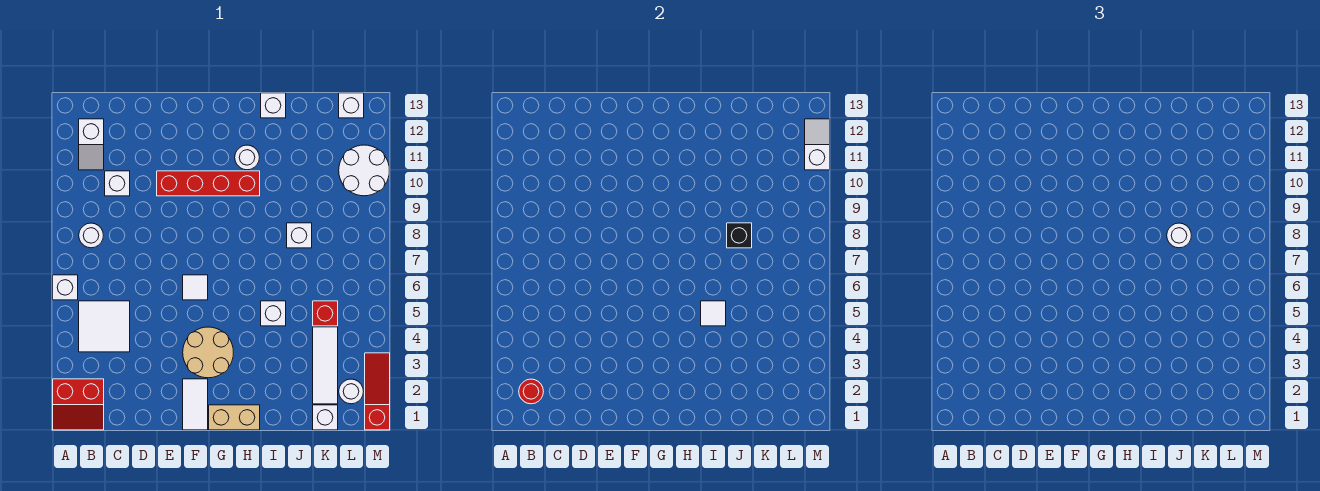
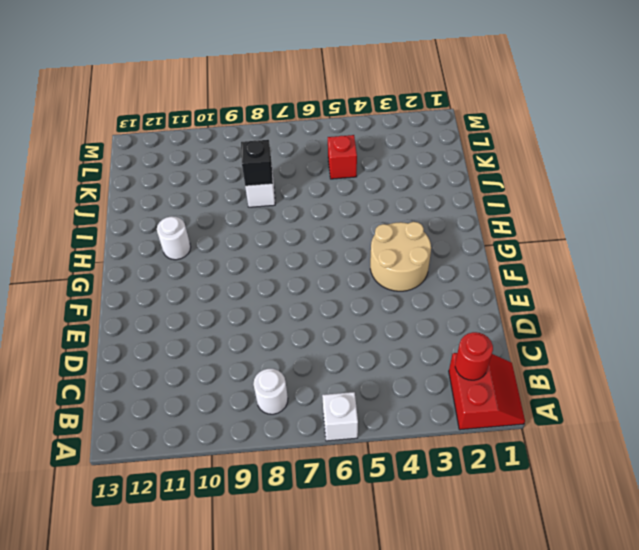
none -> white tile B4:C5 level 1
none -> white slope B11:B12 level 1 top 12
none -> white brick C10 level 1

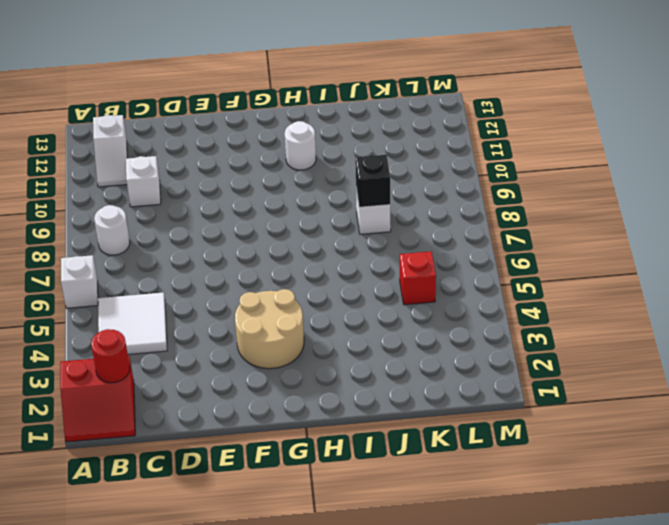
none -> red brick E10:H10 level 1
none -> white tile F1:F2 level 1
none -> white tile F6 level 1

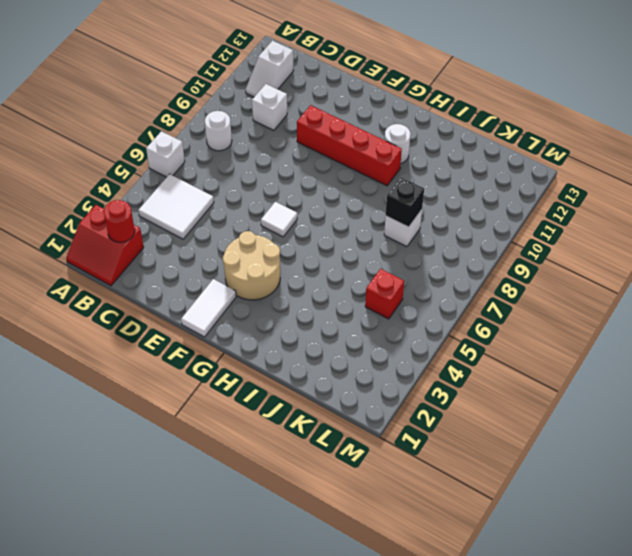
none -> tan brick G1:H1 level 1
none -> white brick I5 level 1
none -> white brick I13 level 1

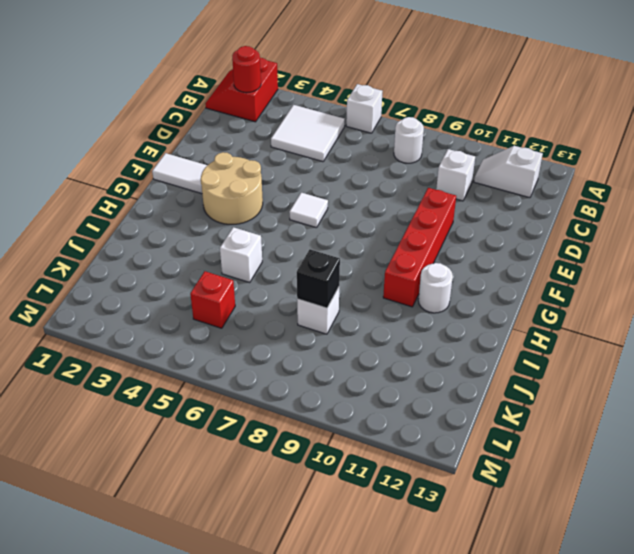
none -> tan brick G1:H1 level 1
none -> white brick I13 level 1
none -> white brick K1 level 1

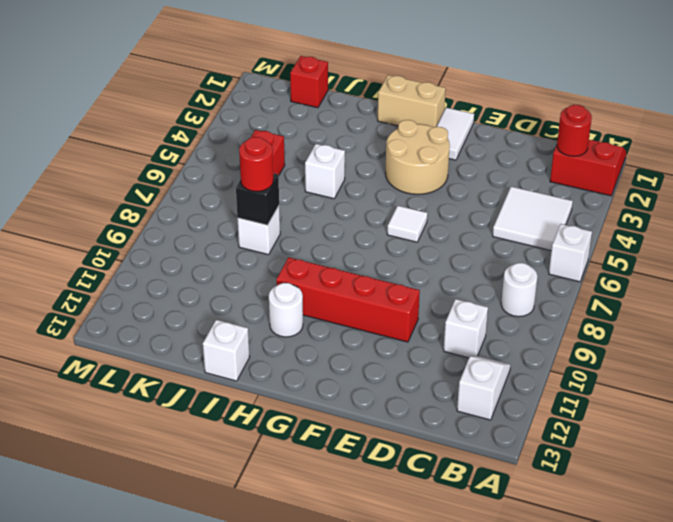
red round brick J8 level 3 -> white round brick J8 level 3
red brick K1 level 1 -> white brick K1 level 1
none -> white tile K2:K4 level 1
none -> white round brick L2 level 1
none -> white round brick L10:M11 level 1

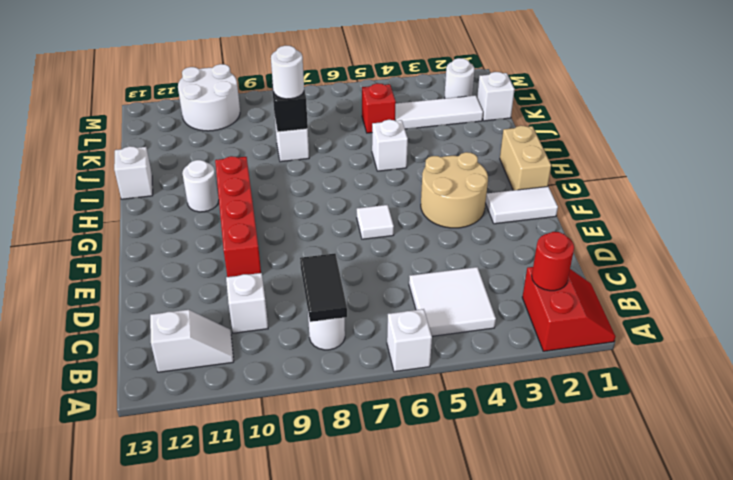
black tile B8:C8 level 2 -> none
none -> white brick L13 level 1
none -> red slope M1:M3 level 1 top 1
none -> white tile I5 level 2

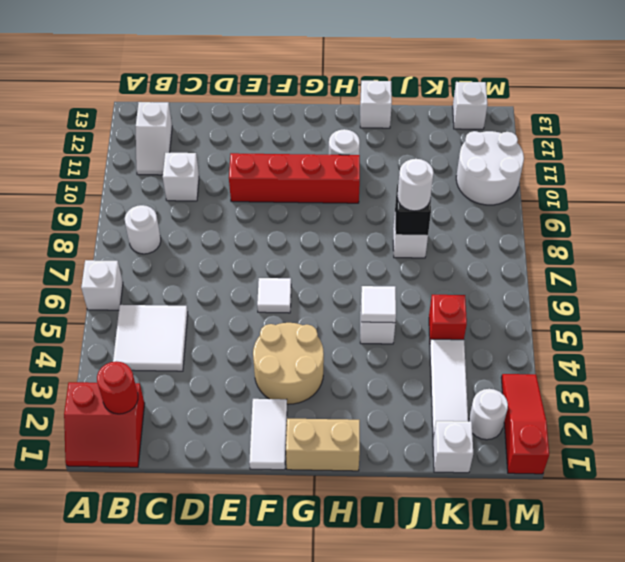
none -> white slope M11:M12 level 2 top 11

